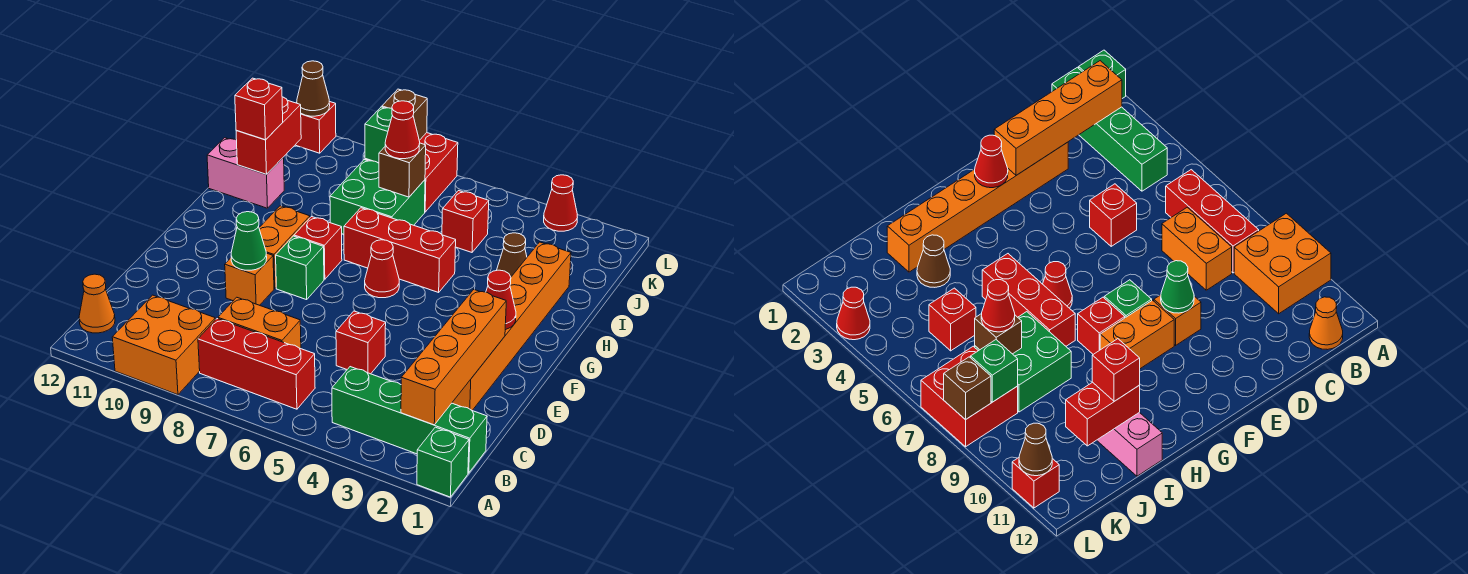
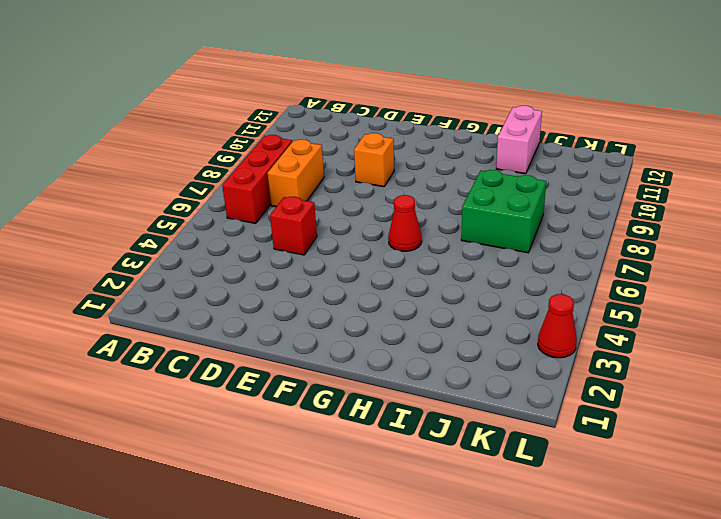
none -> green brick A1 level 1
none -> orange brick A9:B10 level 1
none -> green brick B1:B4 level 1
none -> orange cone B12 level 1

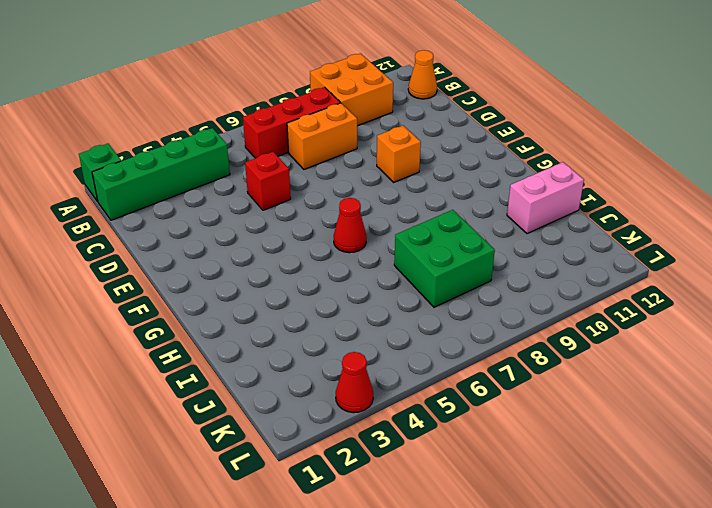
none -> orange brick D2:I2 level 1
none -> green brick F8 level 1
none -> orange brick F9:G9 level 1
none -> red brick G8 level 1

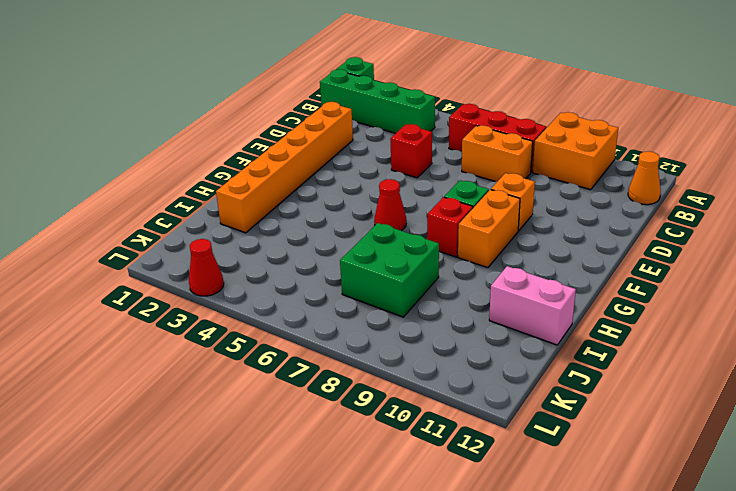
none -> red brick H5:H7 level 1
none -> brown cone I3 level 1
none -> red brick J5 level 1
none -> red brick K7:L8 level 1

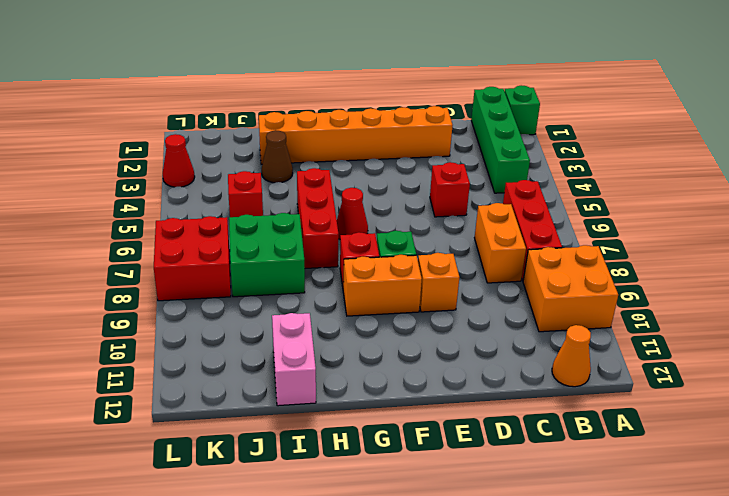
none -> red brick L11 level 1
none -> orange brick B2:E2 level 2
none -> green cone E9 level 2
none -> red cone F2 level 2

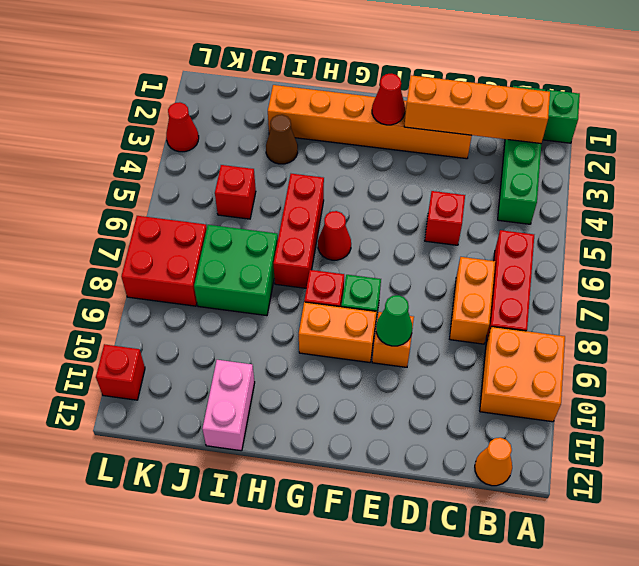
none -> red brick I11:J11 level 2
none -> brown brick J7 level 2
none -> green brick K8 level 2
none -> brown brick L8 level 2

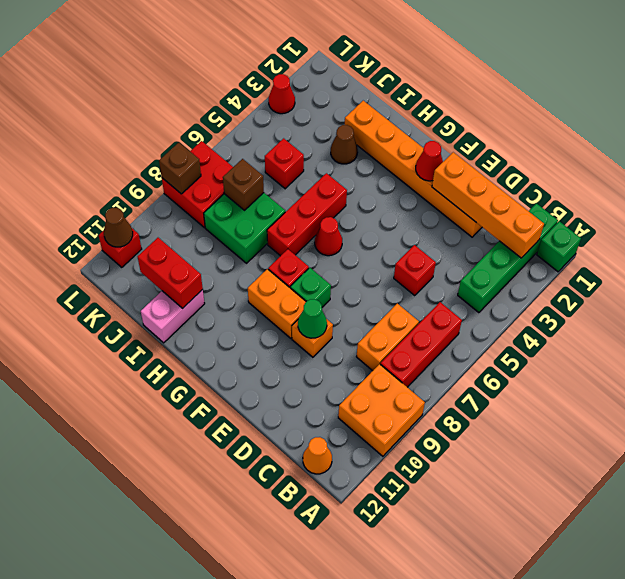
none -> green brick K8 level 2
none -> red brick I11 level 3
none -> red cone J7 level 3

